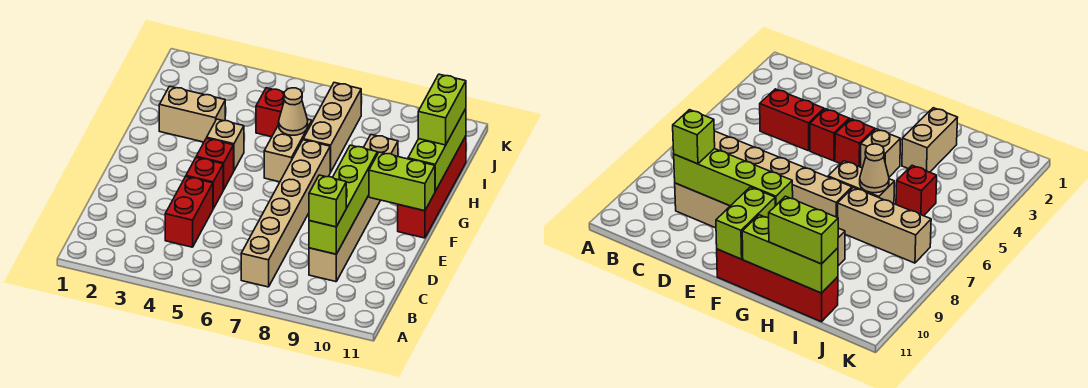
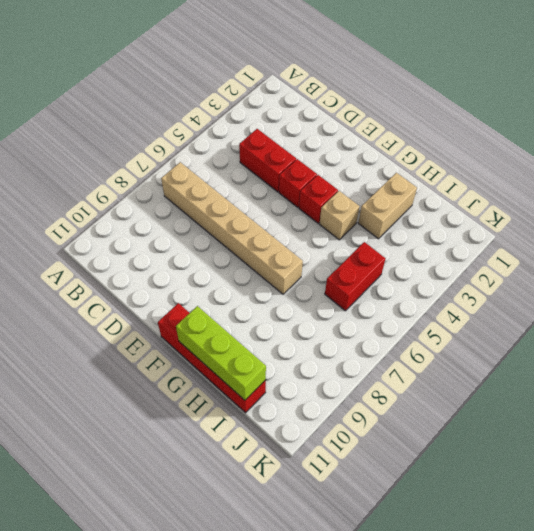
red brick I5:I6 level 1 -> red brick I5 level 1
none -> tan brick C9:H9 level 1
none -> tan brick G6:H6 level 1
none -> tan brick H7:J7 level 1

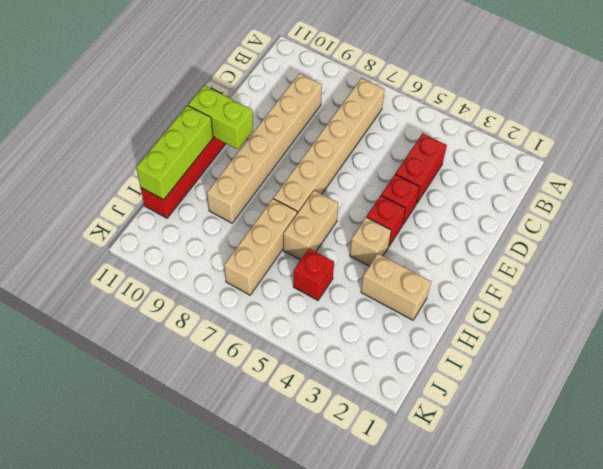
none -> lime brick C9:F9 level 2
none -> tan cone H6 level 2
none -> lime brick C9 level 3

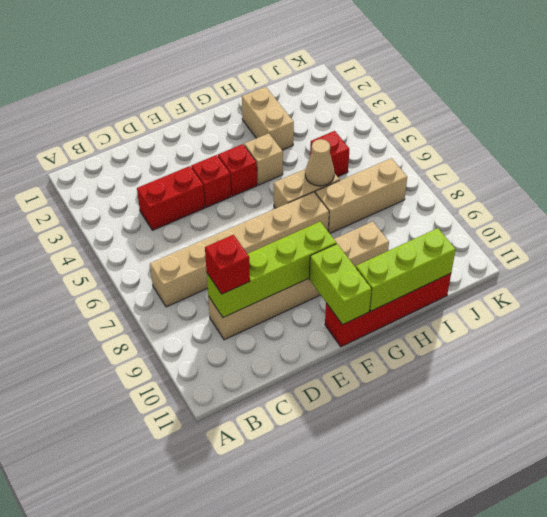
red brick C9 level 3 -> lime brick C9 level 3
none -> lime brick H11:I11 level 3

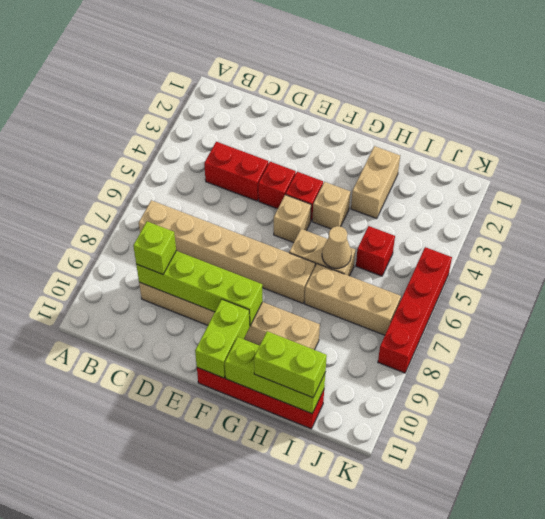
tan brick F5 level 1 -> none
red brick K5:K8 level 1 -> none

